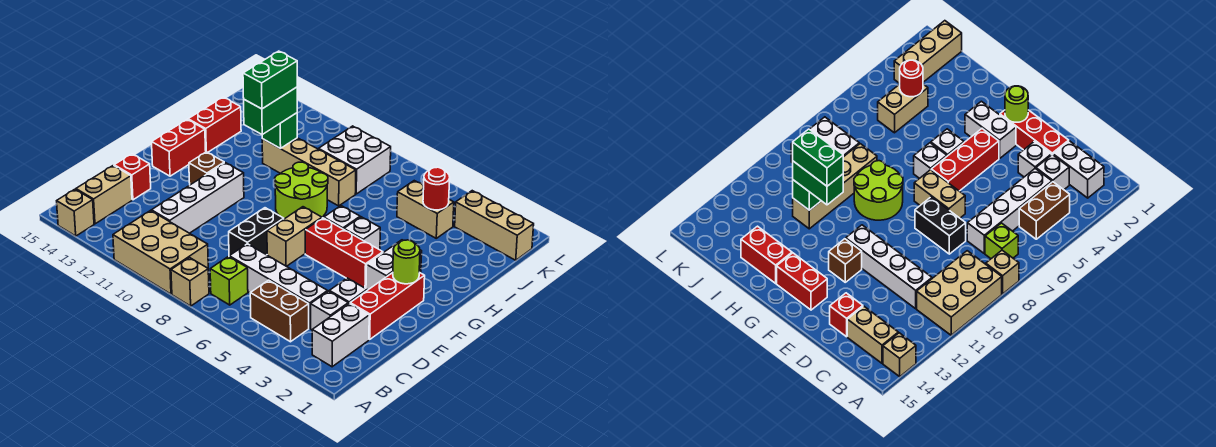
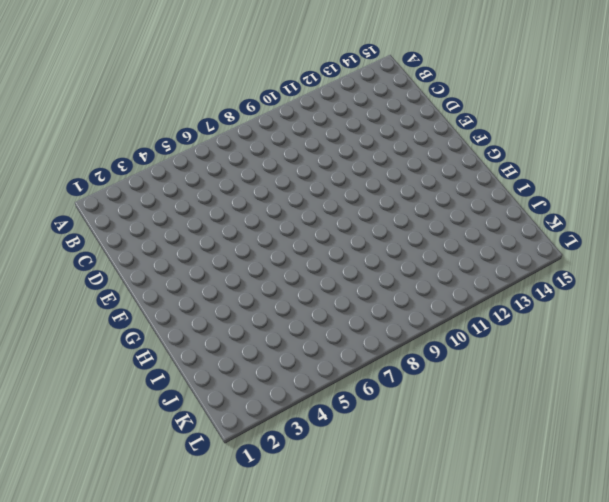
none -> tan brick A8 level 1
none -> tan brick A9:B11 level 1
none -> tan brick A14 level 1
none -> white brick B2:C2 level 1

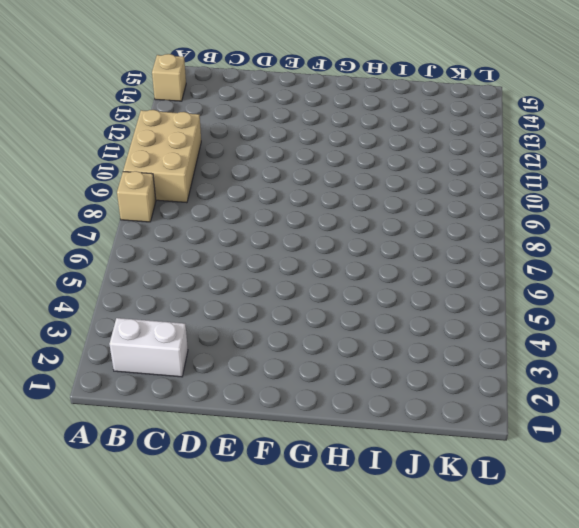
none -> brown brick B4:B5 level 1
none -> lime brick B7 level 1
none -> tan brick B14:C14 level 1
none -> white brick C3 level 1

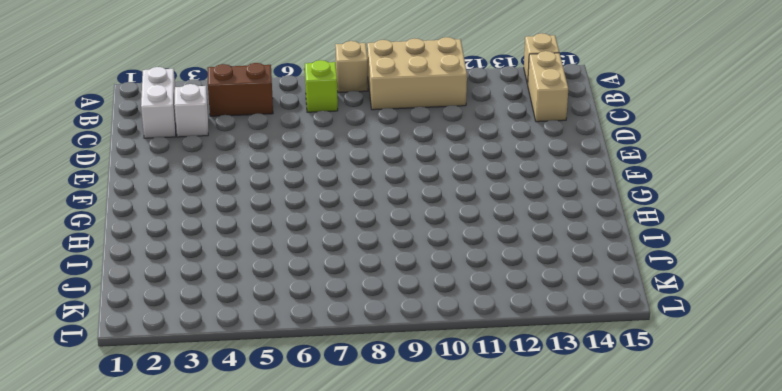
none -> white brick C4:C7 level 1
none -> white brick C11:F11 level 1
none -> red brick D2:F2 level 1
none -> white brick D3 level 1

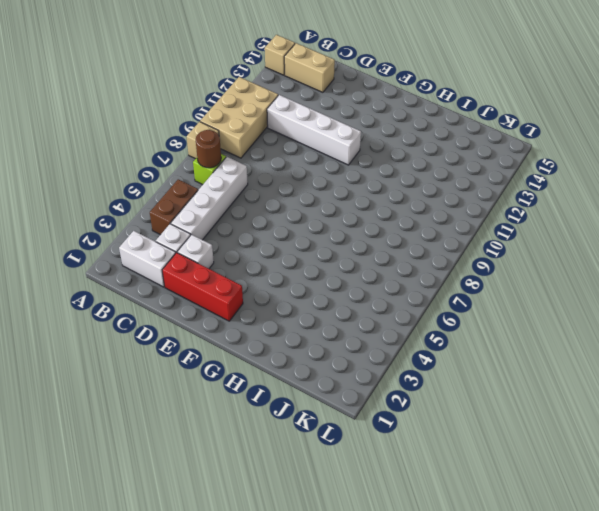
brown round brick B7 level 2 -> none
none -> black brick D8:E8 level 1
none -> red brick D14 level 1
none -> tan brick E7:F7 level 1
none -> white brick F3:G3 level 1

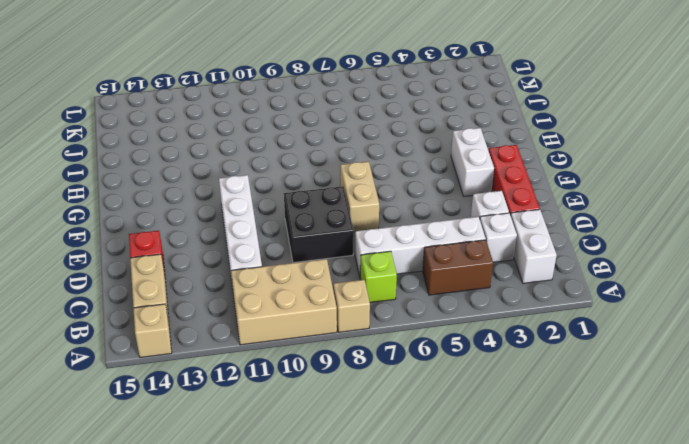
black brick D8:E9 level 1 -> black brick D8:E8 level 1
none -> red brick F4:F6 level 1
none -> brown brick F12 level 1
none -> red brick F14:G14 level 1
none -> white brick G5 level 1

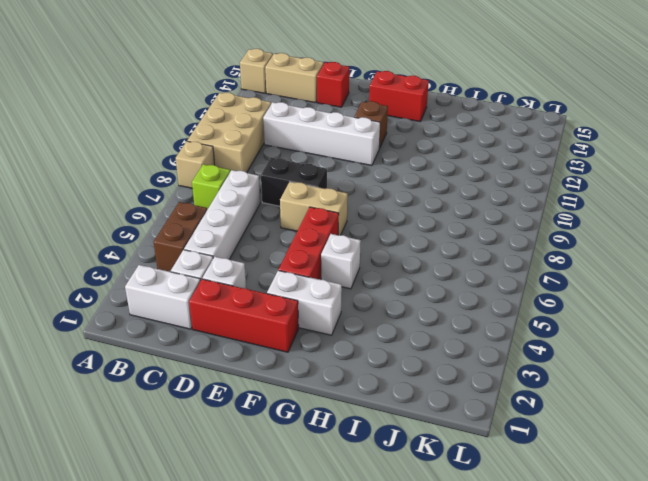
none -> white brick G6 level 1
none -> lime round brick G8:H9 level 1
none -> red brick H14:I14 level 1
none -> tan brick I8:I11 level 1

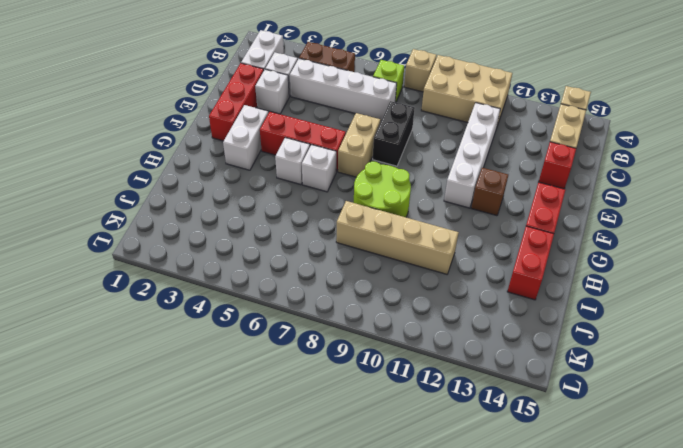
none -> tan brick J4:J5 level 1
none -> white brick J8:K9 level 1
none -> tan brick K1:K3 level 1
none -> lime round brick F2 level 2

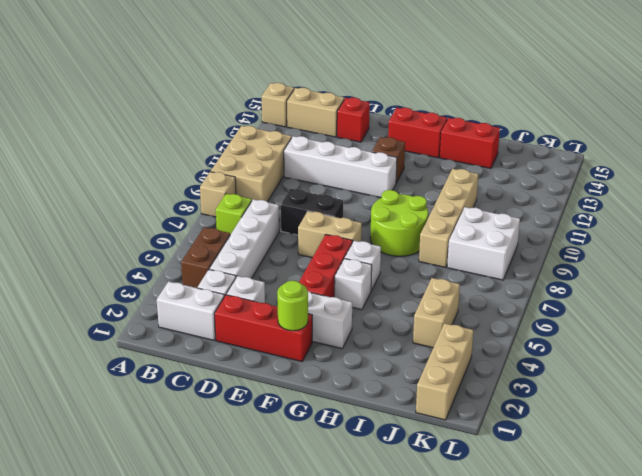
none -> green brick I11 level 2
none -> red round brick J4 level 2
none -> green brick H11:I11 level 3
none -> green brick H11:I11 level 4

